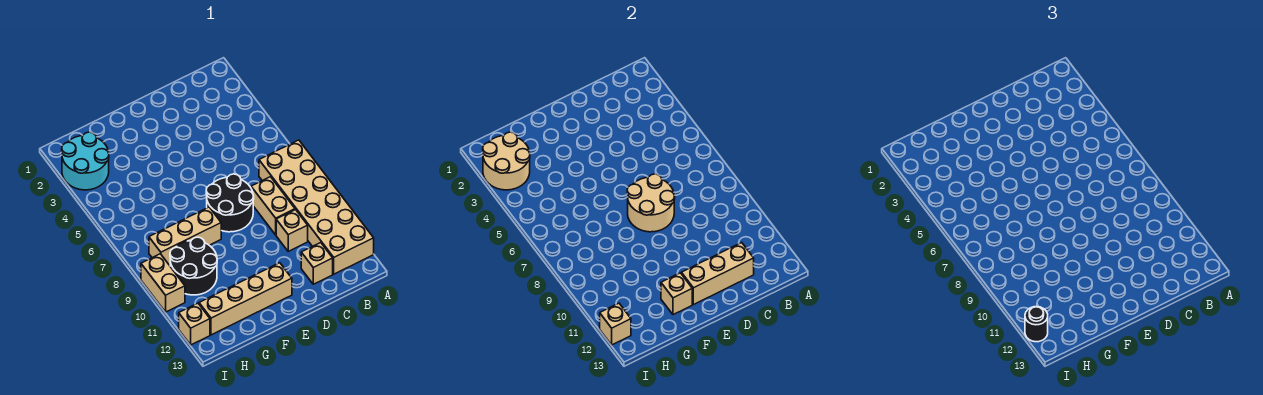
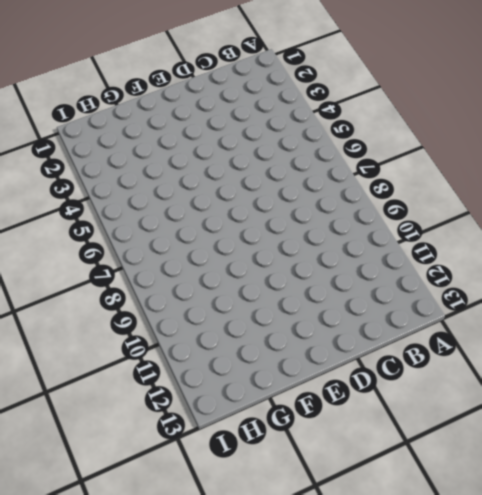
none -> tan brick A7:B12 level 1
none -> tan brick C8:C9 level 1
none -> tan brick C10 level 1

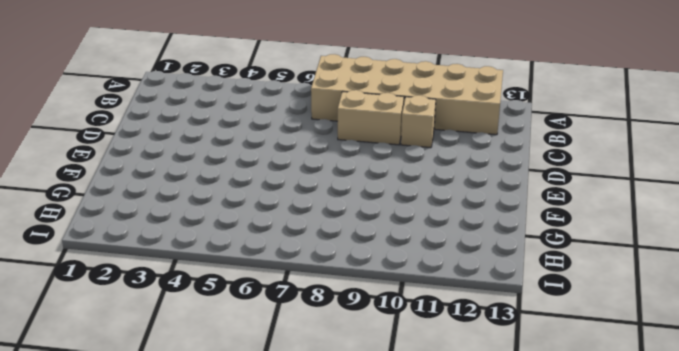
none -> tan brick C12 level 1
none -> black round brick D7:E8 level 1
none -> tan brick E12:H12 level 1

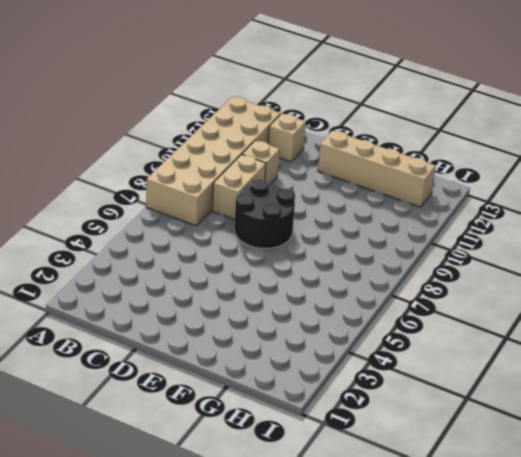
none -> tan brick F8:H8 level 1
none -> black round brick G9:H10 level 1
none -> cyan round brick H2:I3 level 1

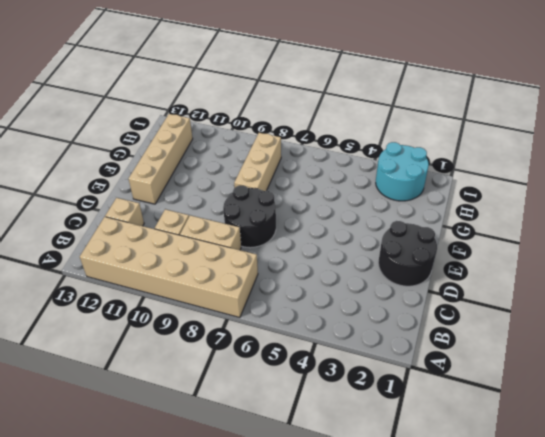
black round brick D1:E2 level 1 -> black round brick G9:H10 level 1
none -> tan brick I9:I10 level 1
none -> tan brick I12 level 1
none -> tan brick C12:E12 level 2

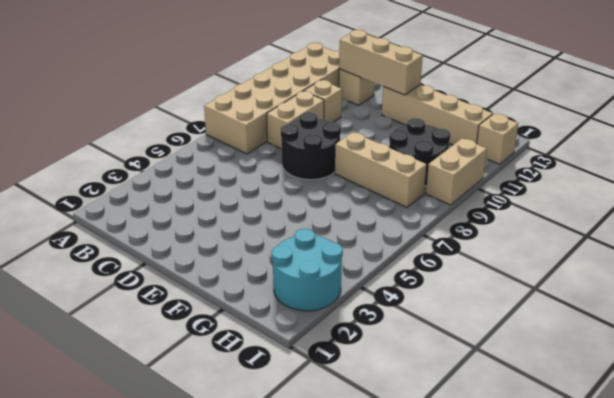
none -> tan round brick D7:E8 level 2
none -> tan brick F12 level 2
none -> tan round brick H2:I3 level 2

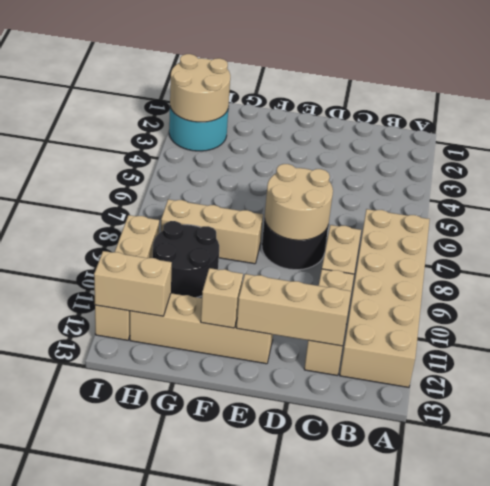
tan brick H12:I12 level 2 -> tan brick I12 level 2
none -> black round brick I12 level 3

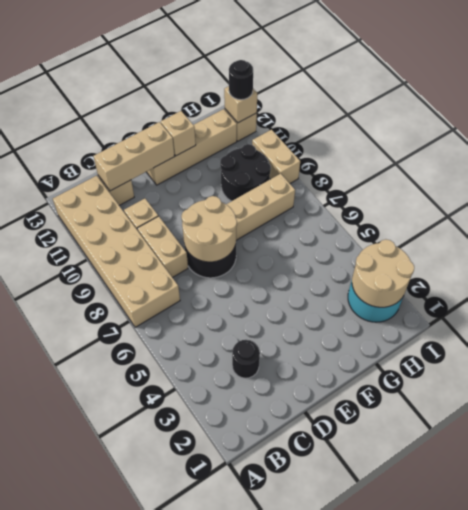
black round brick C3 level 1 -> none

